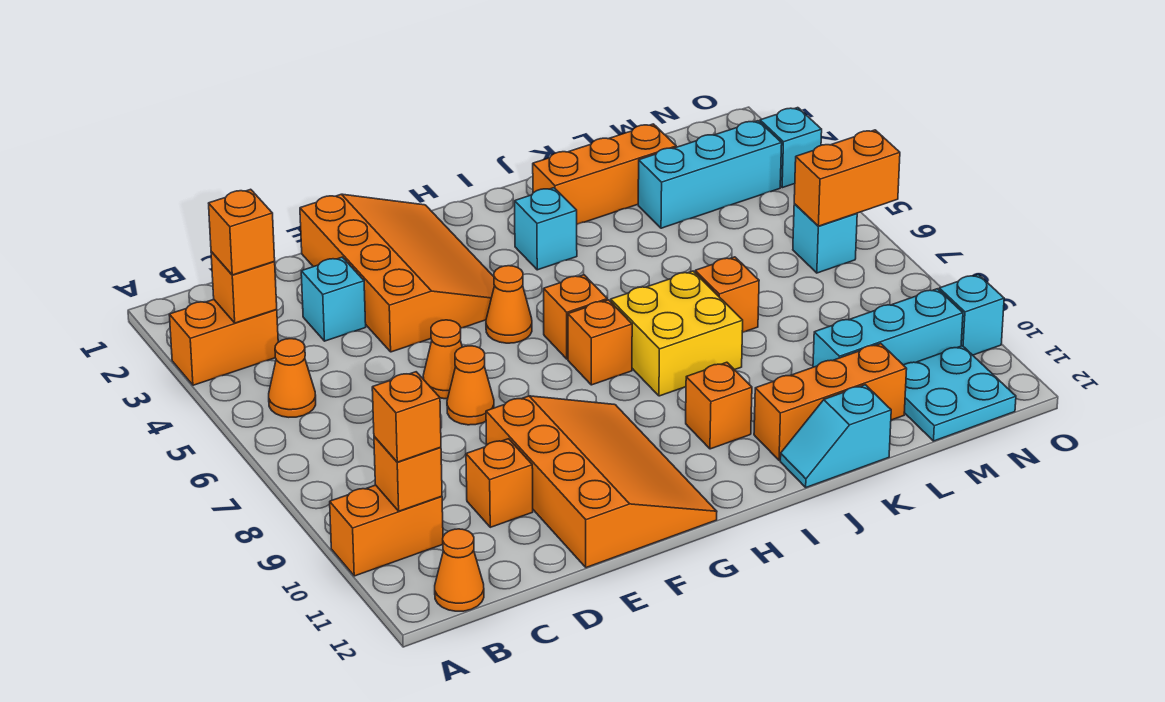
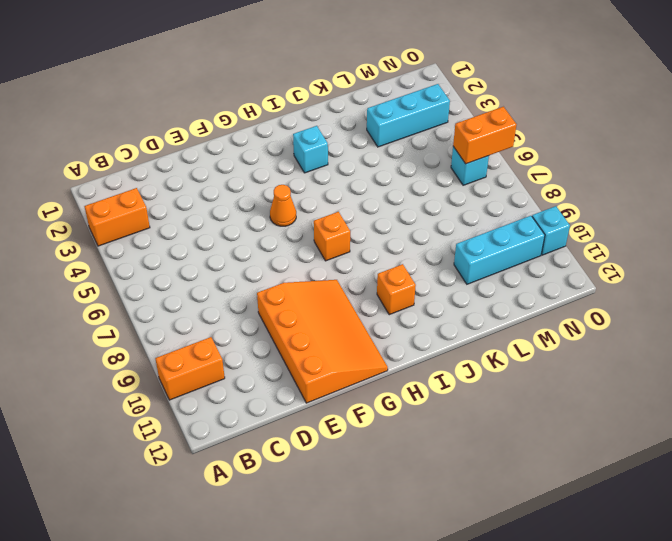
none -> orange cone B5 level 1
none -> orange cone B12 level 1
none -> cyan brick D3 level 1
none -> orange brick D10 level 1

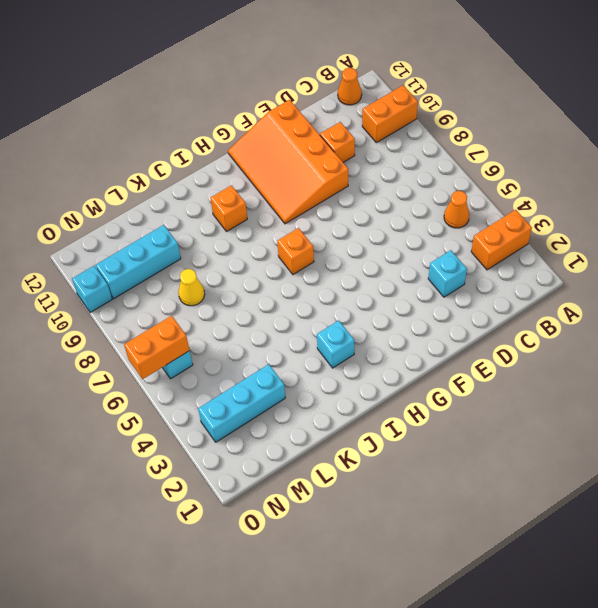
yellow cone L8 level 1 -> none
none -> orange slope E1:G4 level 1 top E
none -> orange cone E6 level 1
none -> orange cone E7 level 1
none -> orange cone G5 level 1

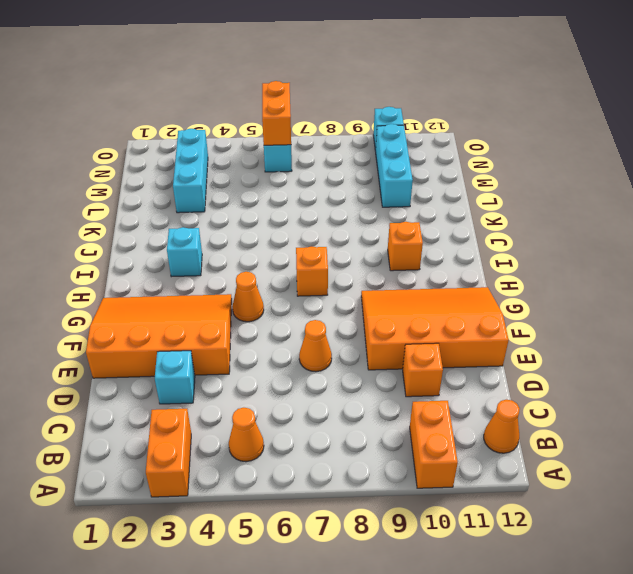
none -> orange cone E6 level 1
none -> orange brick H6 level 1
none -> yellow brick I7:J8 level 1
none -> orange brick J2:L2 level 1

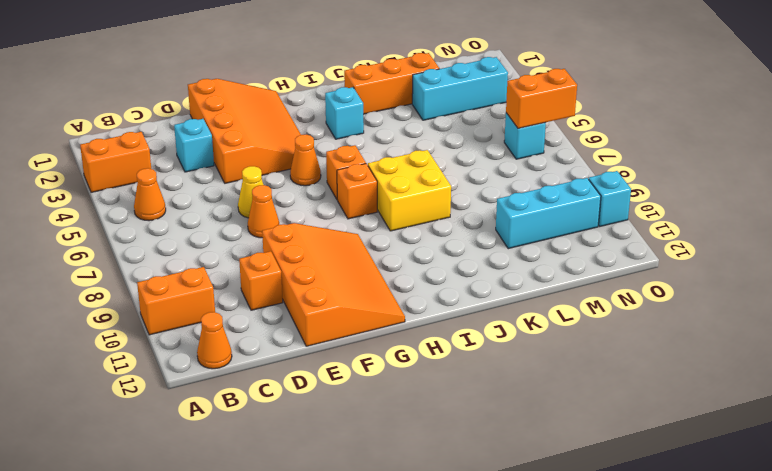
yellow cone E6 level 1 -> orange cone E6 level 1
none -> orange brick I10 level 1
none -> orange brick J11:L11 level 1
none -> cyan slope J12:K12 level 1 top K
none -> orange brick K7 level 1

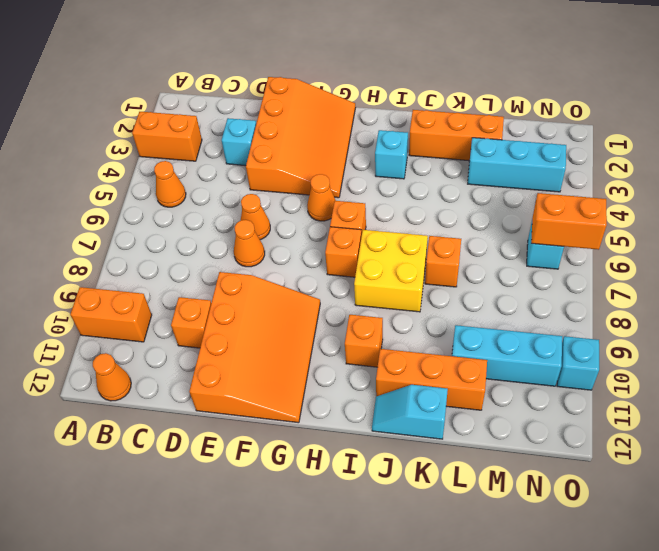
none -> cyan plate M11:N12 level 1
none -> cyan brick O3 level 1
none -> orange brick B3 level 2
none -> orange brick B10 level 2

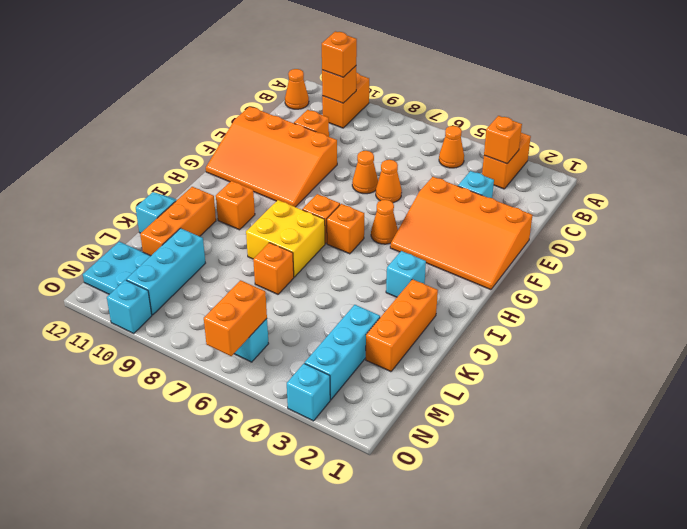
none -> orange brick B3 level 3

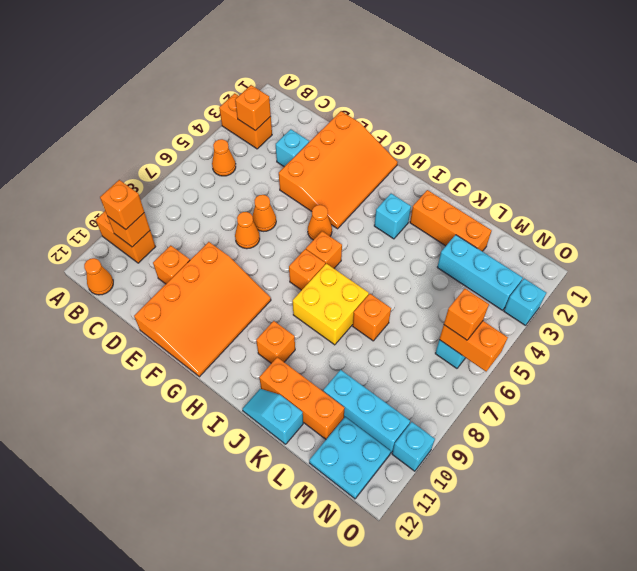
orange brick N6 level 3 -> orange brick B3 level 3

